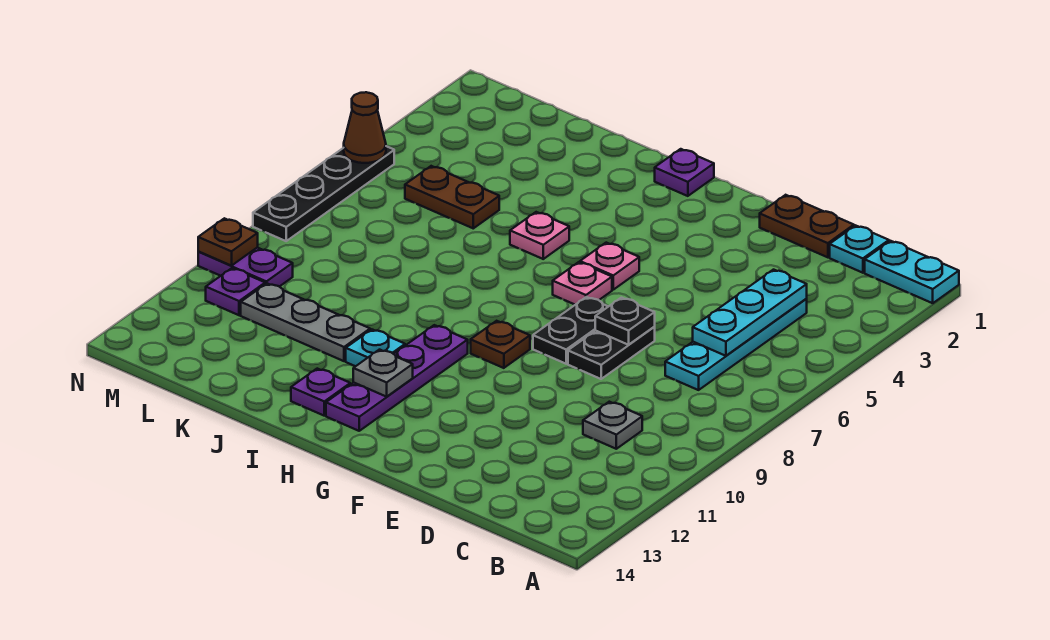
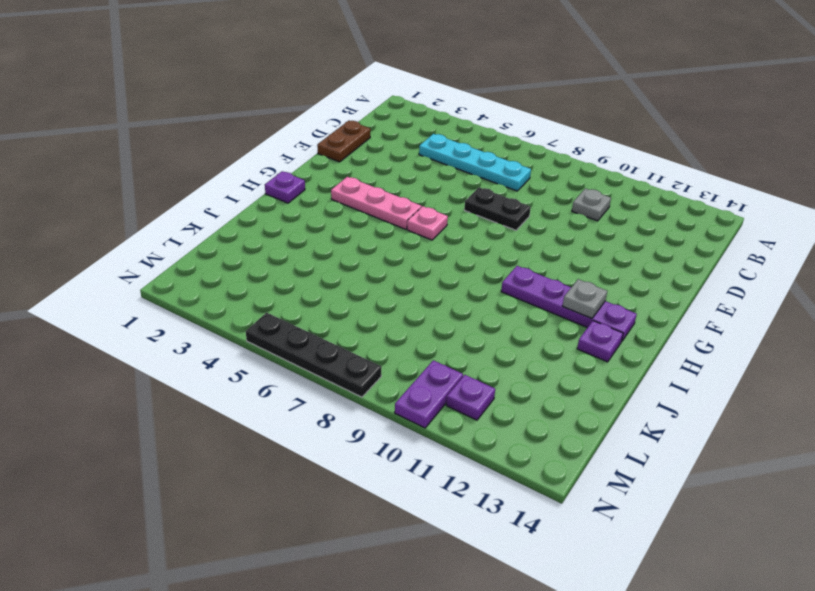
pink plate G3:G5 level 1 -> pink plate G5 level 1
none -> cyan plate A1:B1 level 1
none -> cyan plate C1 level 1
none -> black plate F7:F8 level 1

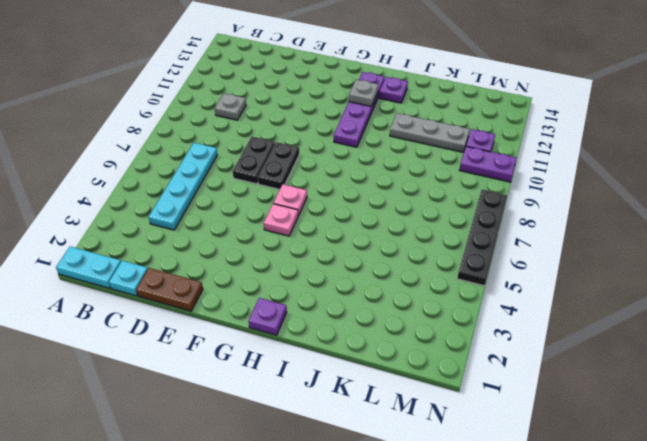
none -> brown plate G9 level 1
none -> pink plate I5 level 1
none -> cyan plate I11 level 1

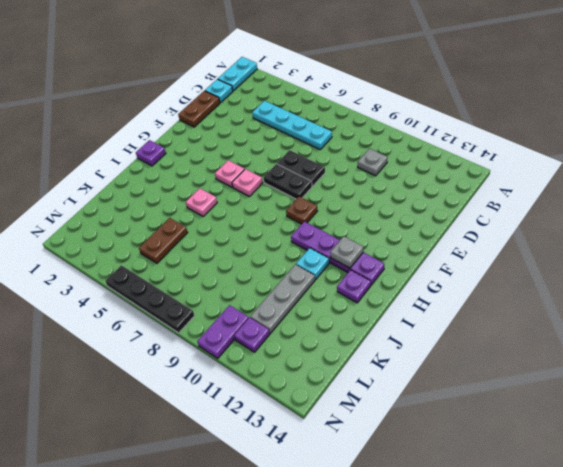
none -> cyan plate C4:C6 level 2
none -> black plate E7 level 2
none -> brown cone N5 level 2

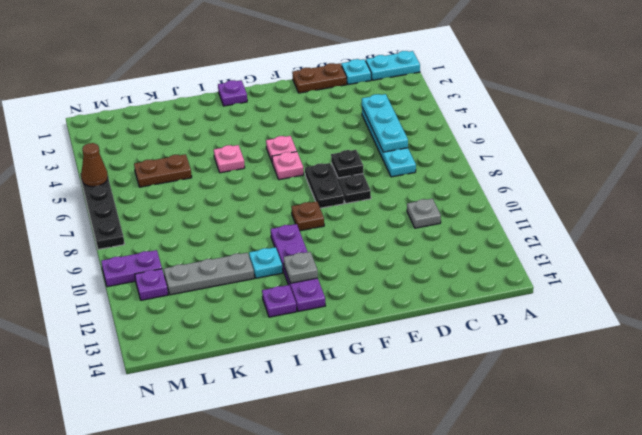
none -> brown plate N10 level 2

